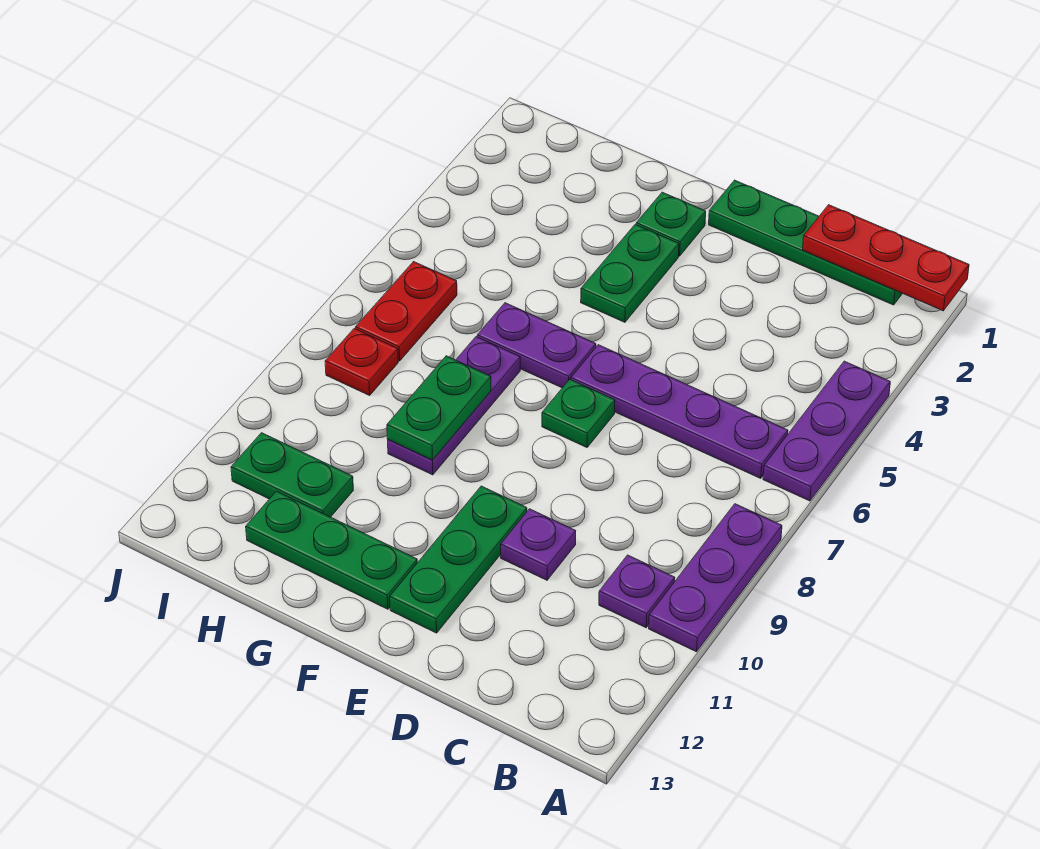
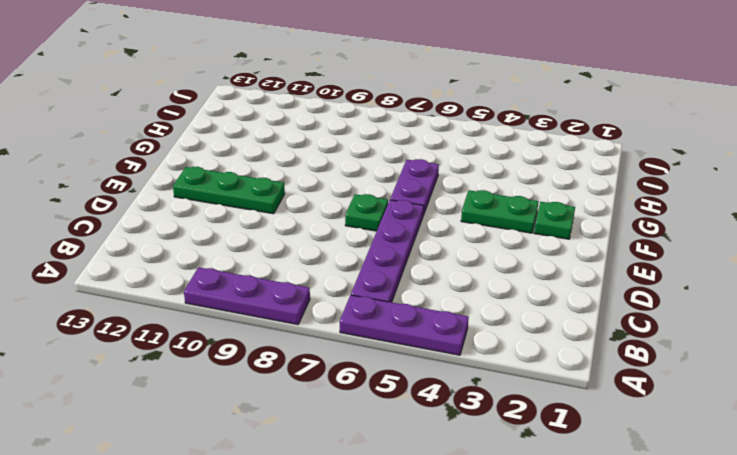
none -> green plate B1:E1 level 1
none -> purple plate B10 level 1
none -> purple plate D10 level 1

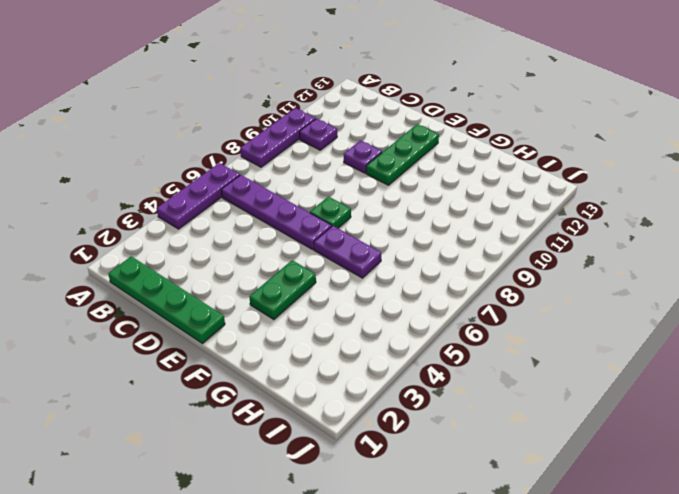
none -> green plate F2 level 1
none -> green plate F12:H12 level 1
none -> purple plate G7:G9 level 1

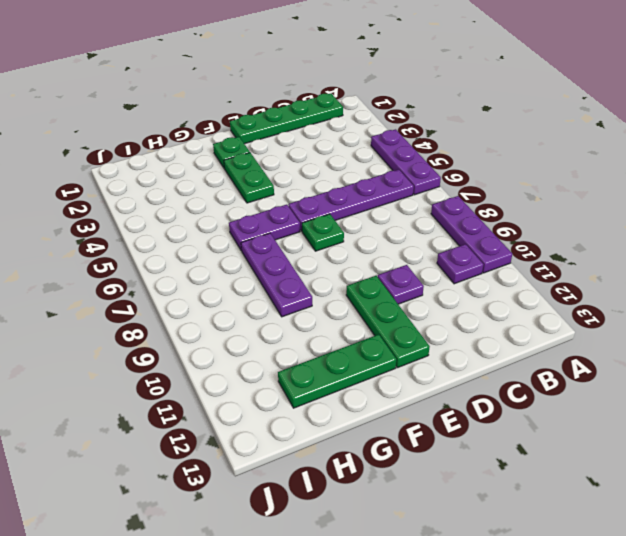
none -> green plate H11:I11 level 1
none -> red plate I6:I7 level 1
none -> red plate I8 level 1

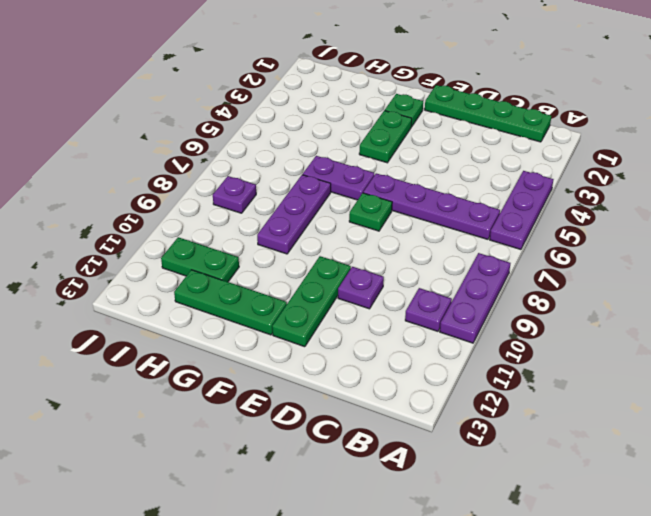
purple plate I8 level 1 -> red plate I8 level 1
none -> red plate I6:I7 level 1
none -> red plate A1:C1 level 2
none -> green plate G8:G9 level 2

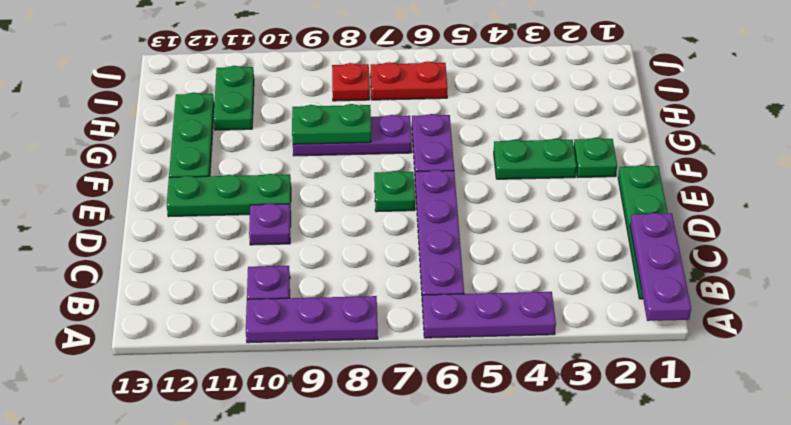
purple plate A1:C1 level 2 -> red plate A1:C1 level 2

